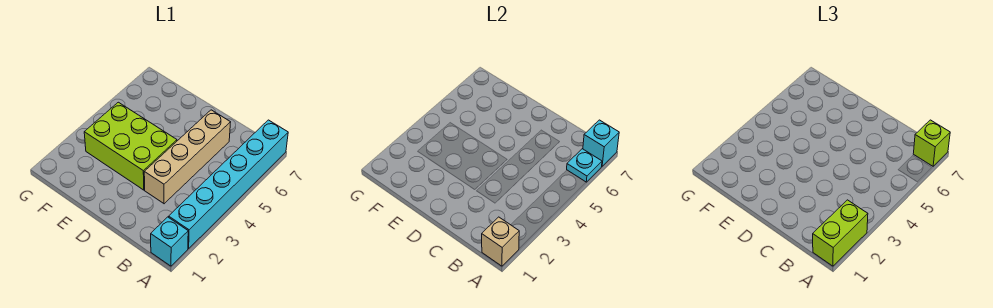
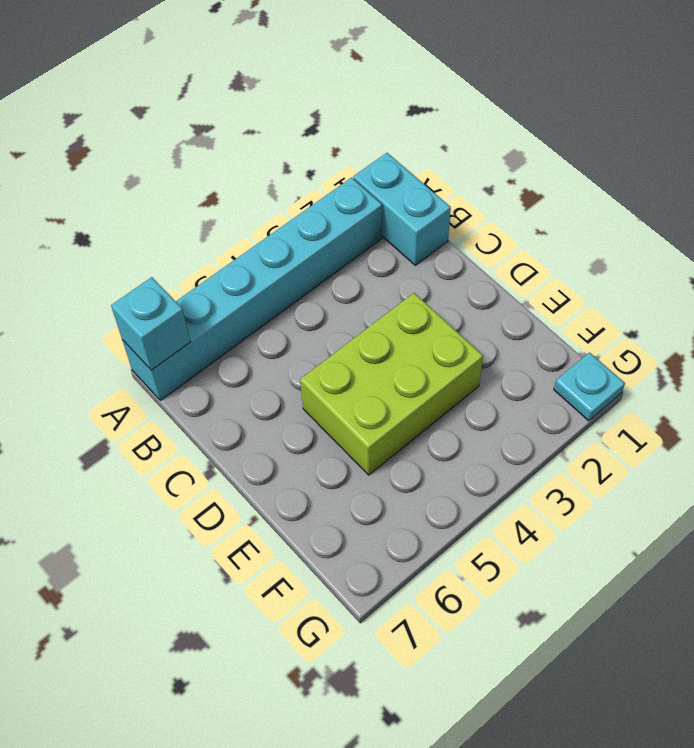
cyan brick A1:B1 level 1 -> cyan brick A1 level 1
lime brick D3:E5 level 1 -> lime brick D3:F4 level 1
cyan plate G1 level 1 -> cyan plate A6 level 2
none -> tan brick C3:C6 level 1
none -> tan brick A1 level 2

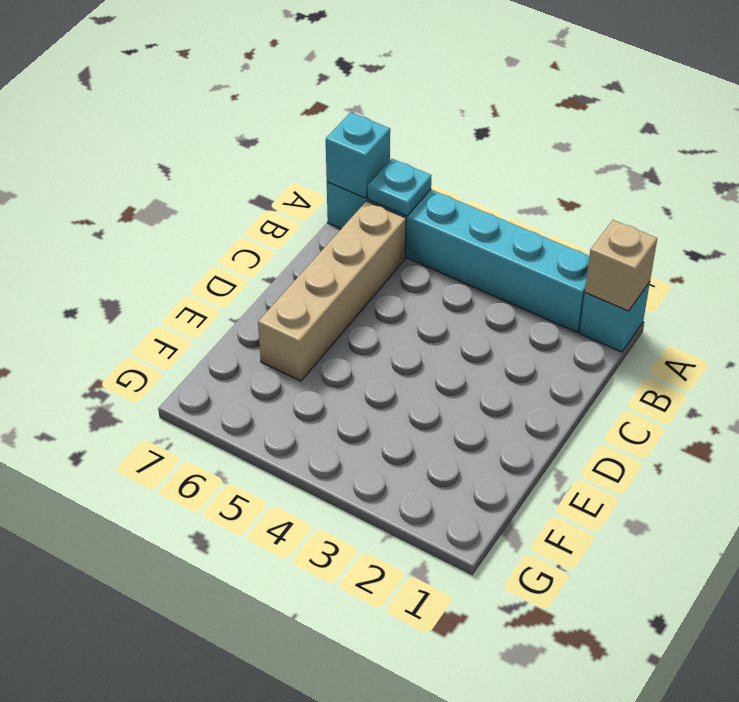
tan brick B6:E6 level 1 -> tan brick C3:C6 level 1
none -> lime brick D3:F4 level 1
none -> lime brick A1:A2 level 3

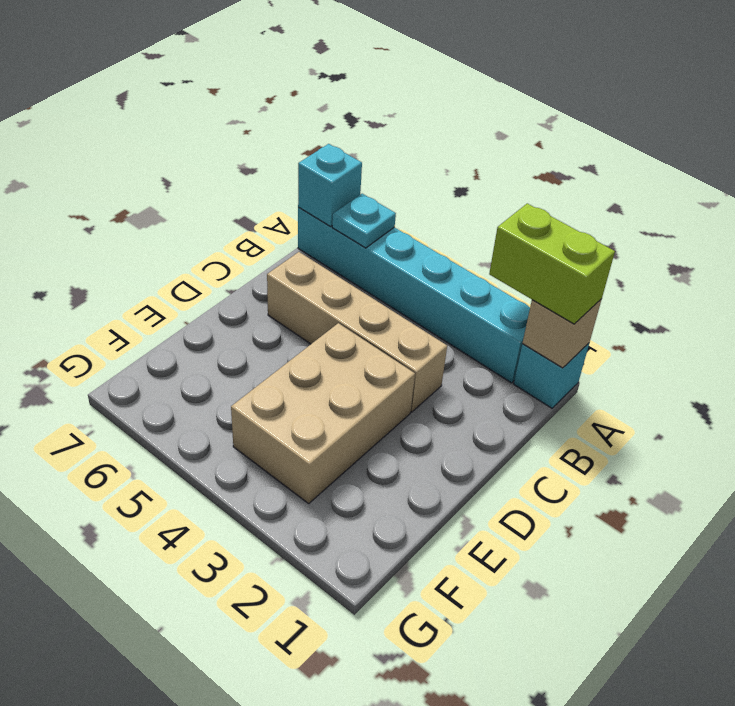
tan brick D3:F4 level 1 -> lime brick D3:F4 level 1
none -> lime brick A7 level 3

